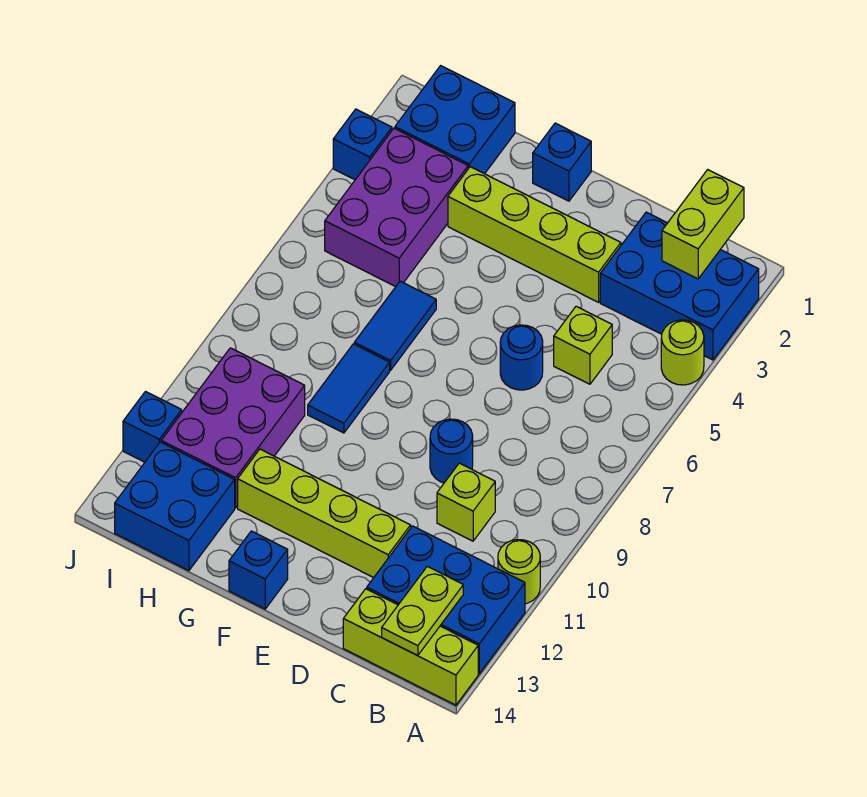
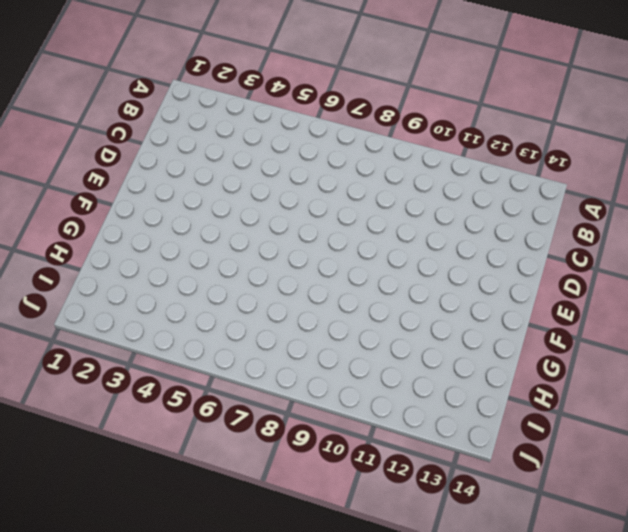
none -> blue brick A2:C3 level 1
none -> lime round brick A4 level 1
none -> lime round brick A11 level 1

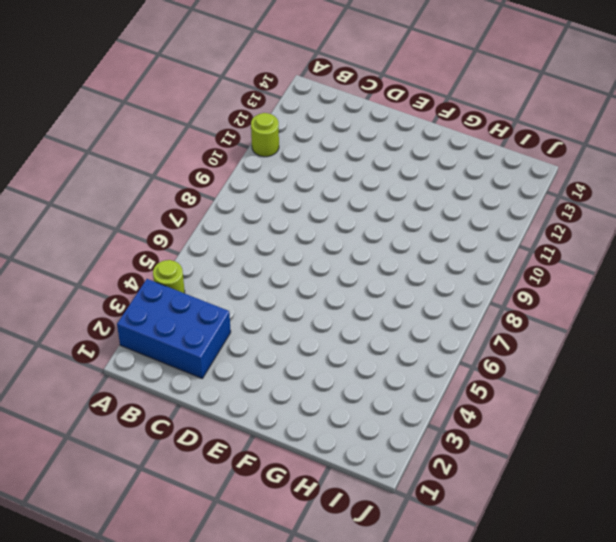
none -> blue brick A12:C13 level 1
none -> lime brick A14:C14 level 1
none -> lime brick C5 level 1

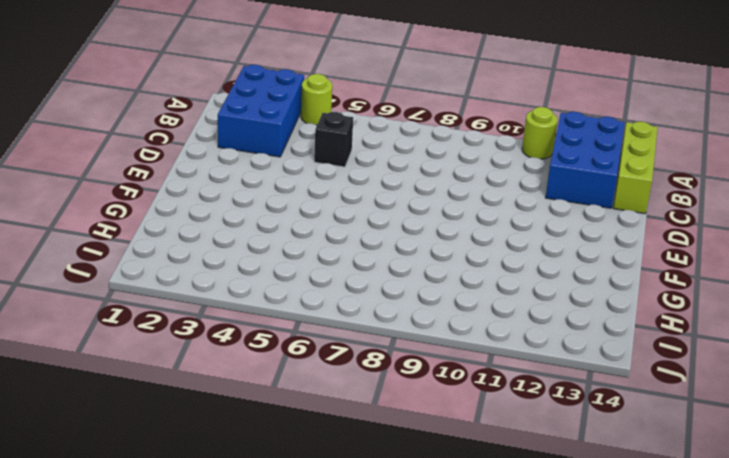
black brick C5 level 1 -> lime brick C5 level 1
none -> lime brick C10 level 1
none -> lime brick D3:G3 level 1
none -> blue round brick D6 level 1

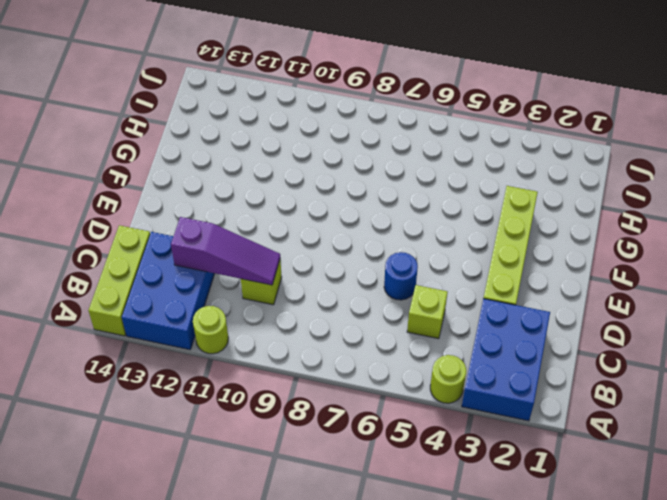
purple slope C10:C12 level 2 top 12 -> none
none -> blue round brick D9 level 1
none -> lime brick D12:G12 level 1
none -> blue brick F1 level 1

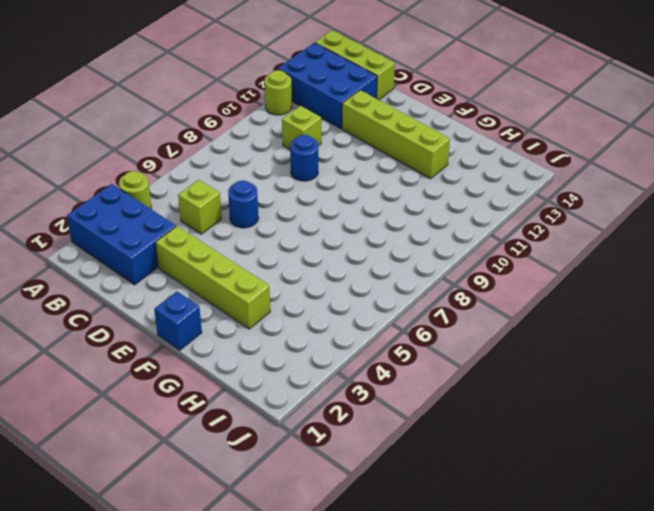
none -> blue brick F14 level 1
none -> blue tile G6:G7 level 1
none -> blue tile G8:G9 level 1

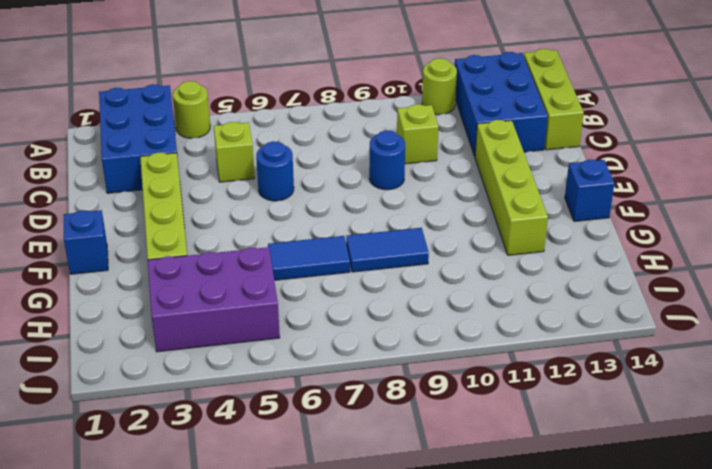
none -> blue brick H1:I2 level 1
none -> purple brick H10:I12 level 1
none -> blue brick H13:I14 level 1

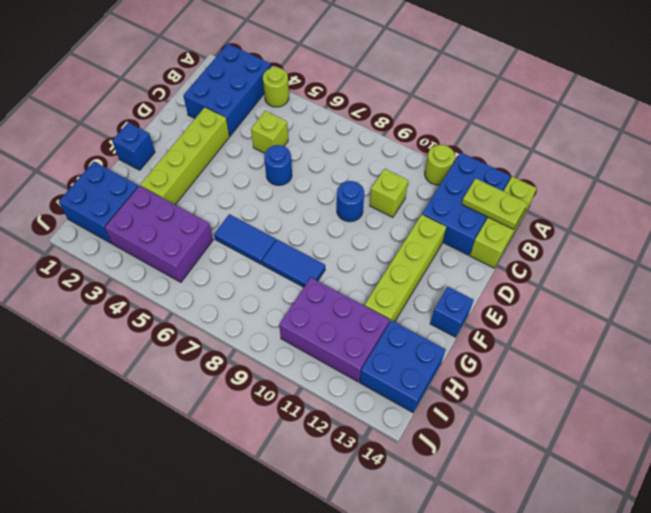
none -> blue brick J3 level 1
none -> blue brick J12 level 1
none -> lime brick B1:B2 level 2

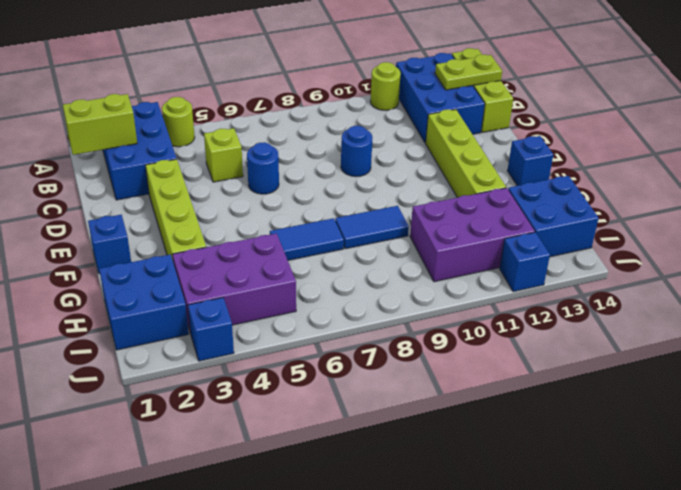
none -> lime brick C10 level 1

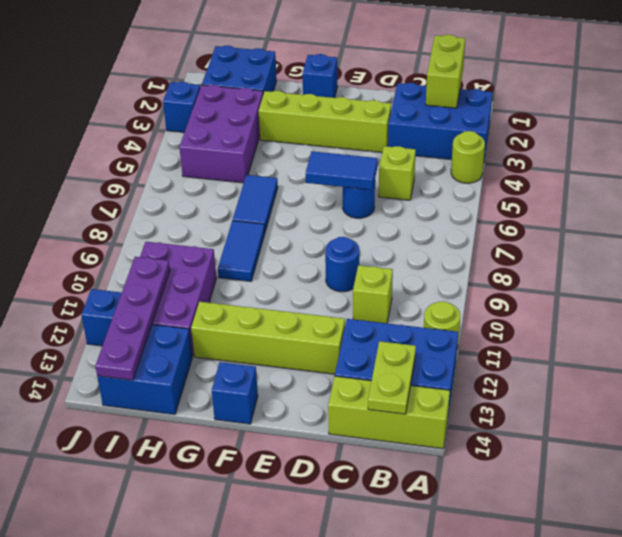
blue tile D6:E6 level 2 -> none
purple plate I11:I14 level 2 -> none

